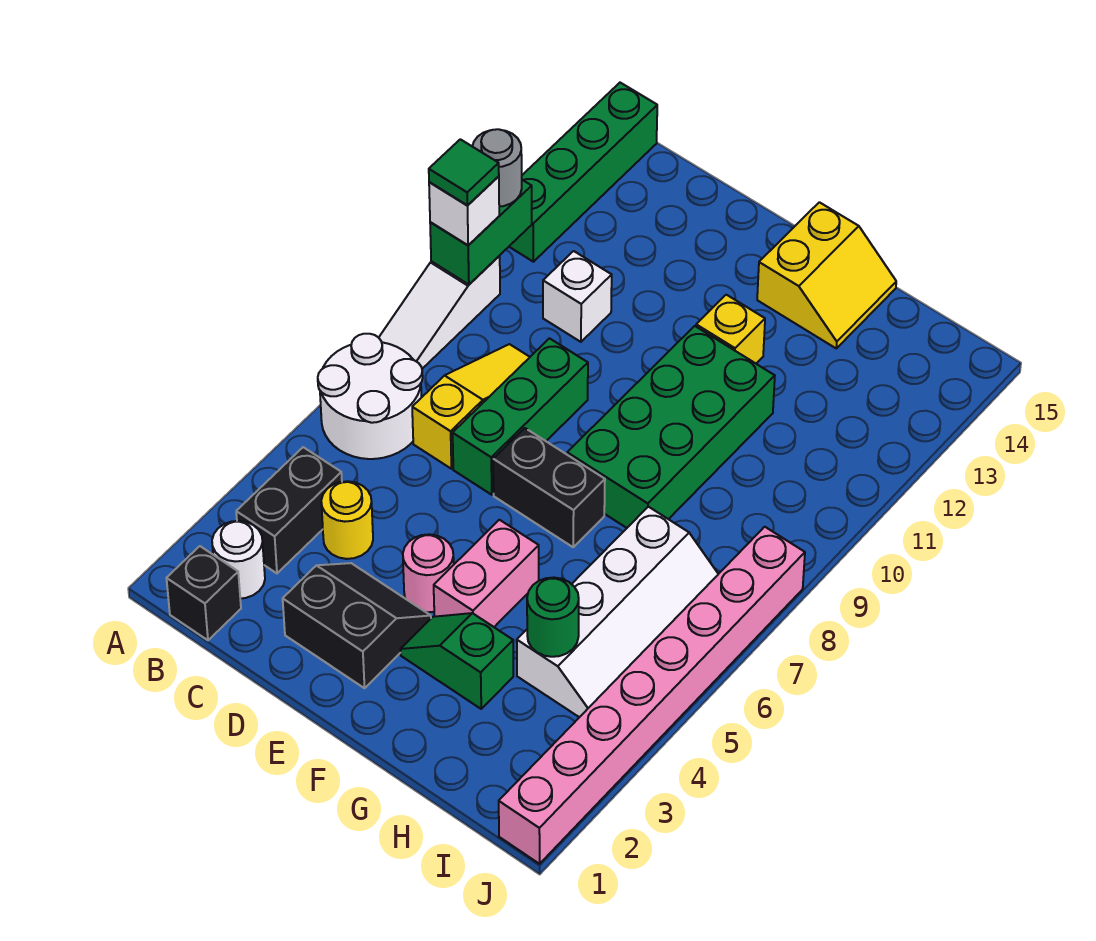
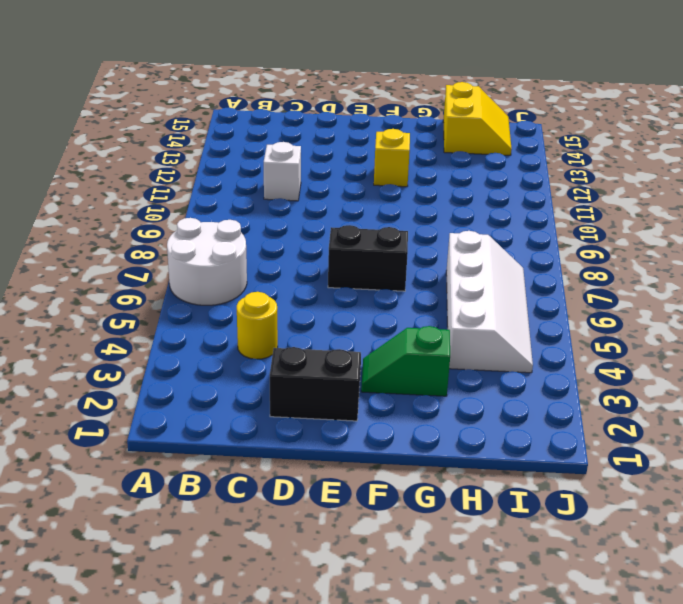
yellow slope H14:I15 level 1 top H -> yellow slope F14:G15 level 1 top F
none -> white slope A8:A10 level 1 top 10
none -> green brick A12:A15 level 1
none -> black brick B1 level 1

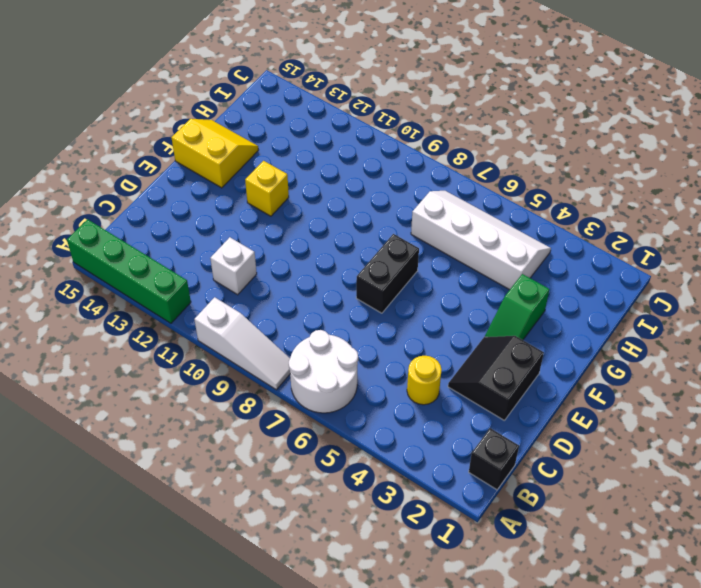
none -> white round brick B2 level 1
none -> black brick B3:B4 level 1
none -> yellow slope C7:C9 level 1 top 7

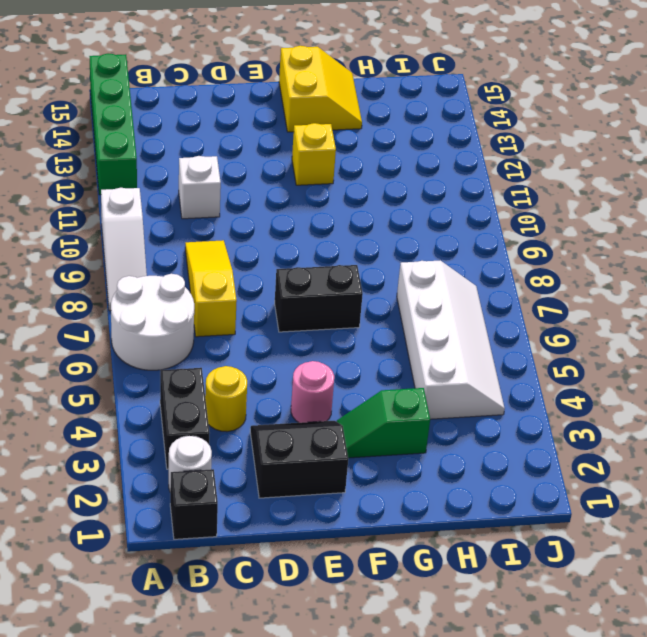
none -> green brick D7:D9 level 1
none -> pink brick F4:F5 level 1
none -> green brick F8:G11 level 1

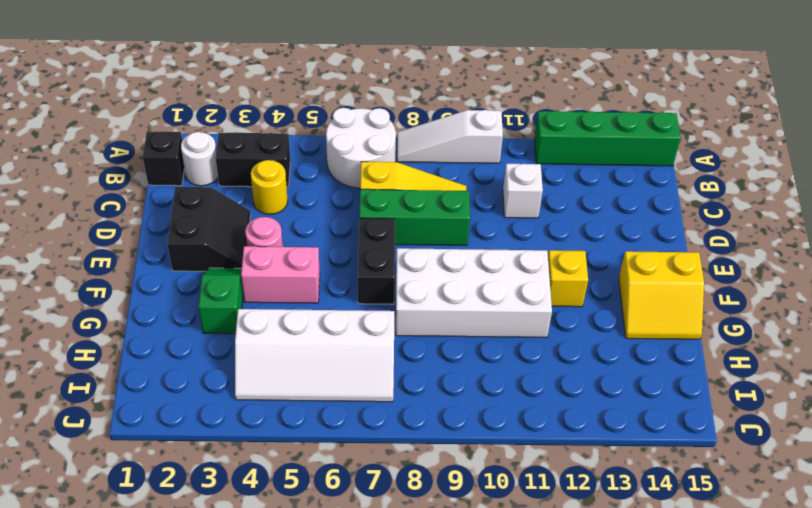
white brick F8:G11 level 1 -> green brick F8:G11 level 1
none -> pink brick J1:J8 level 1
none -> green brick A10:A11 level 2
none -> green round brick H4 level 2

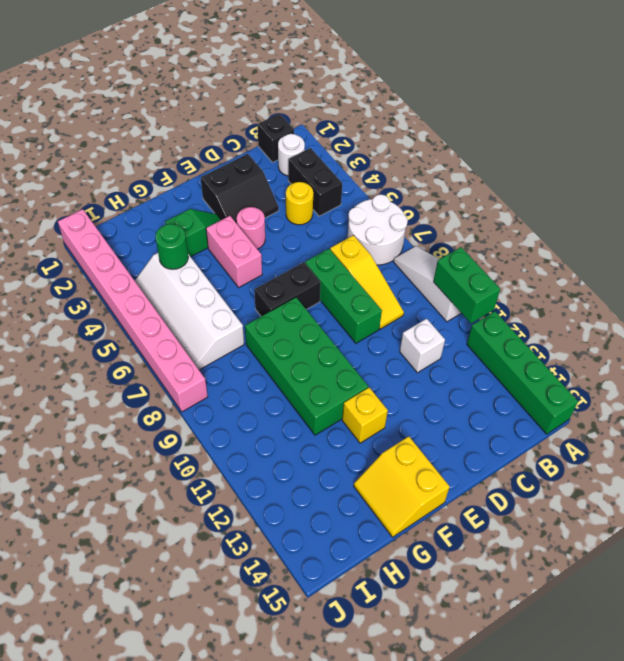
none -> white brick A10 level 3
none -> grey round brick A11 level 3
none -> green tile A10 level 4

